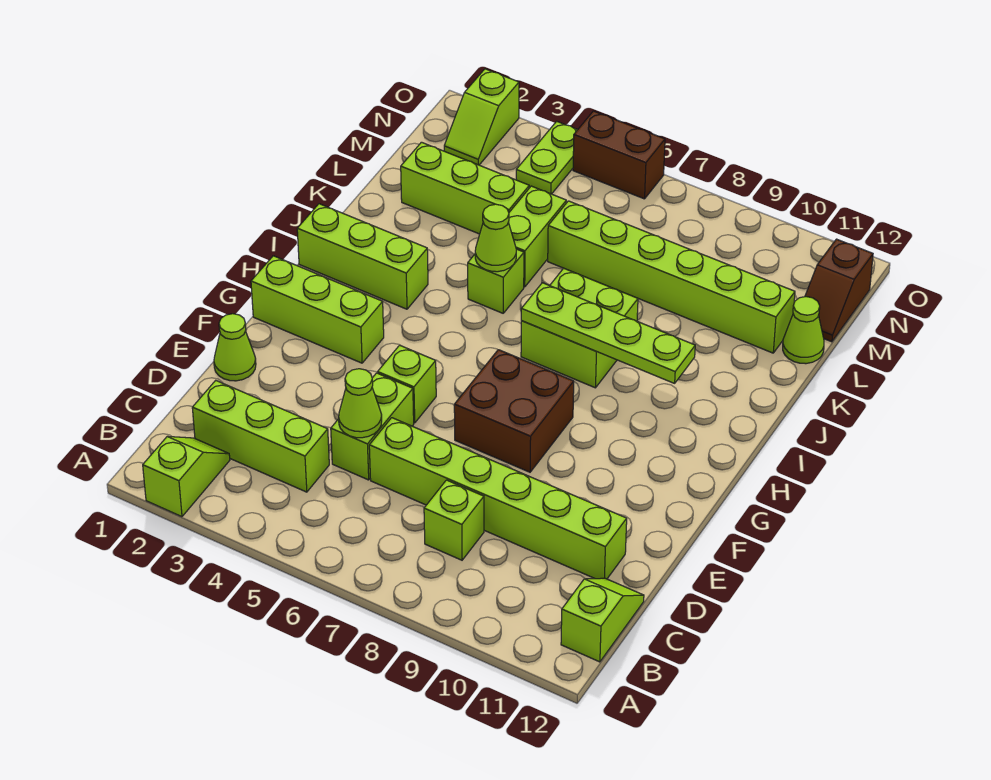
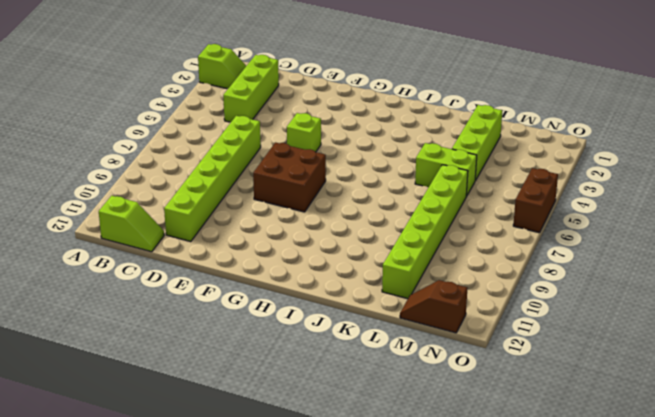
none -> lime brick C8 level 1
none -> lime brick D5:E5 level 1
none -> lime cone E1 level 1

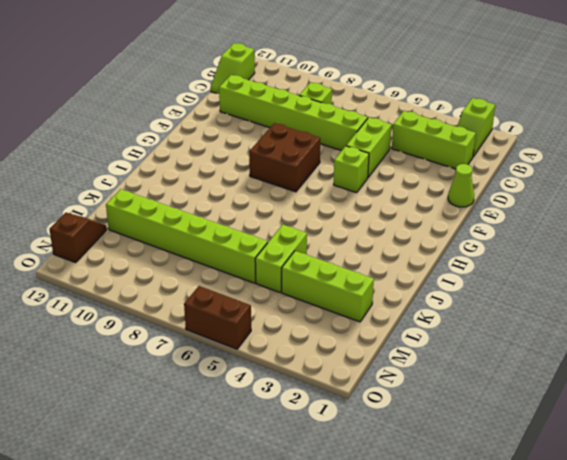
none -> lime brick G1:G3 level 1
none -> lime brick I1:I3 level 1
none -> lime brick I7:J8 level 1

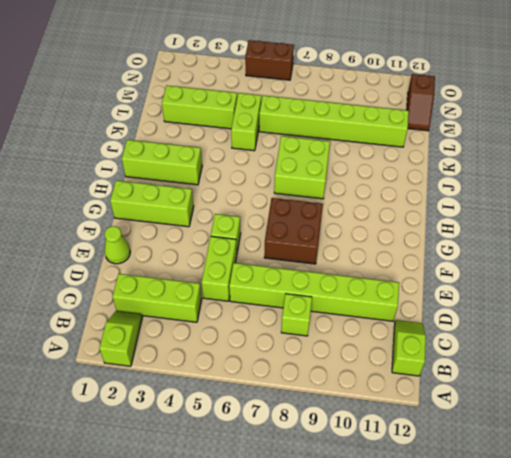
none -> lime brick J5 level 1
none -> lime cone L12 level 1
none -> lime slope N2:O2 level 1 top O

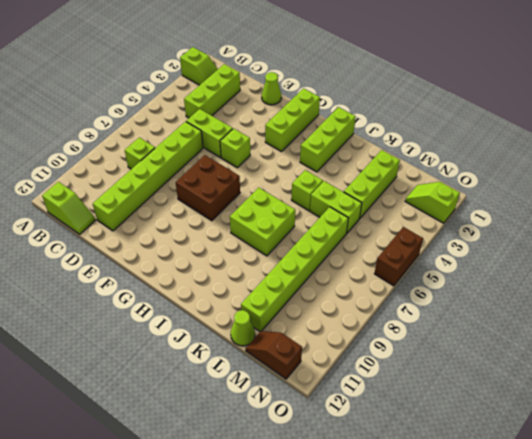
none -> lime plate N4:O4 level 1
none -> lime cone D5 level 2
none -> lime plate I7:I10 level 2

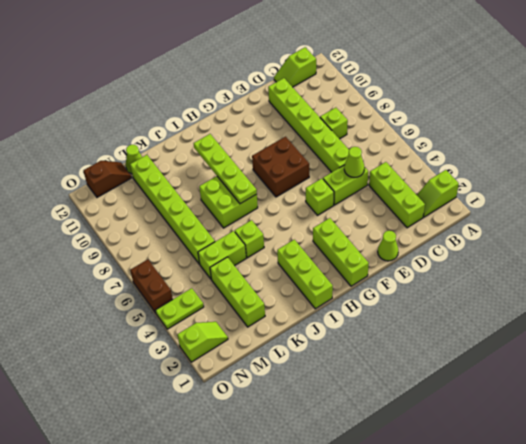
none -> lime cone J5 level 2

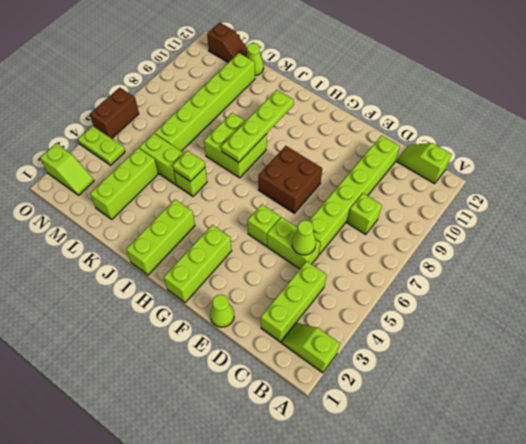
lime plate J5 level 2 -> lime cone J5 level 2

